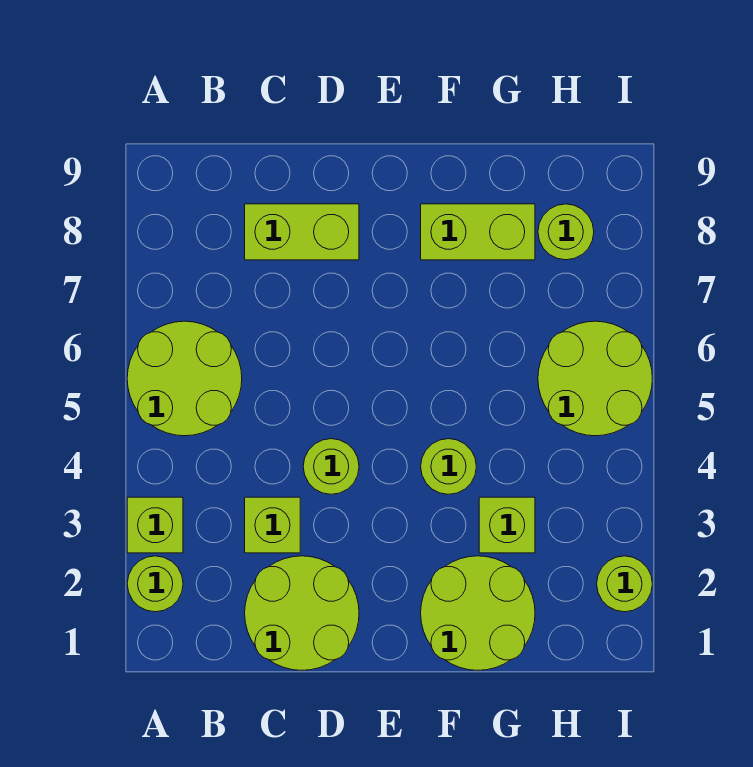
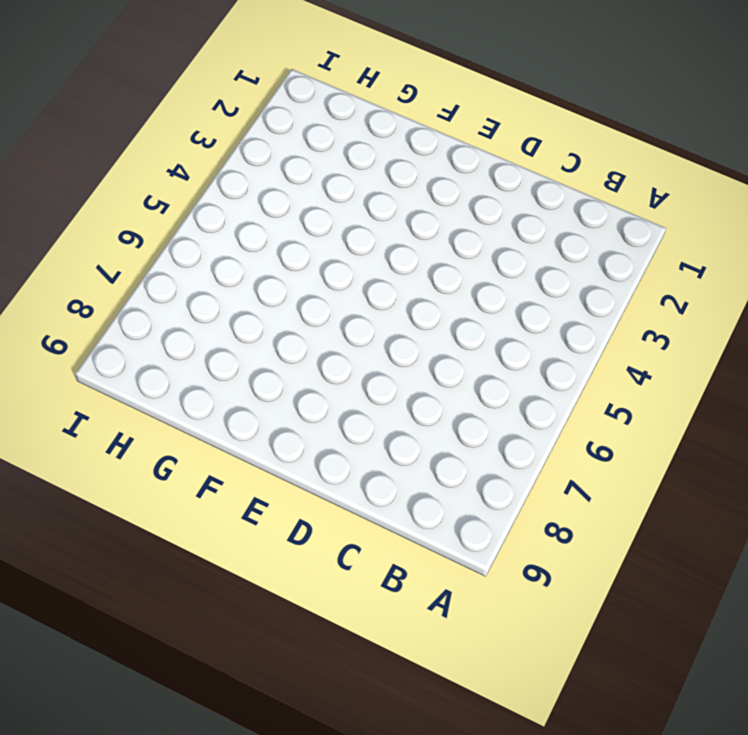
none -> lime round brick A2 level 1
none -> lime brick A3 level 1
none -> lime round brick A5:B6 level 1

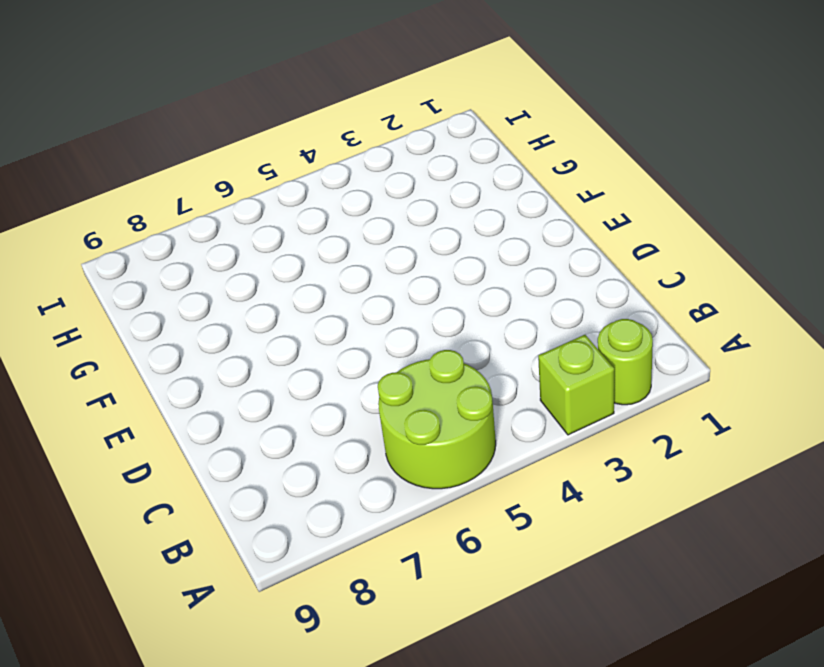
none -> lime round brick C1:D2 level 1
none -> lime brick C3 level 1
none -> lime brick C8:D8 level 1

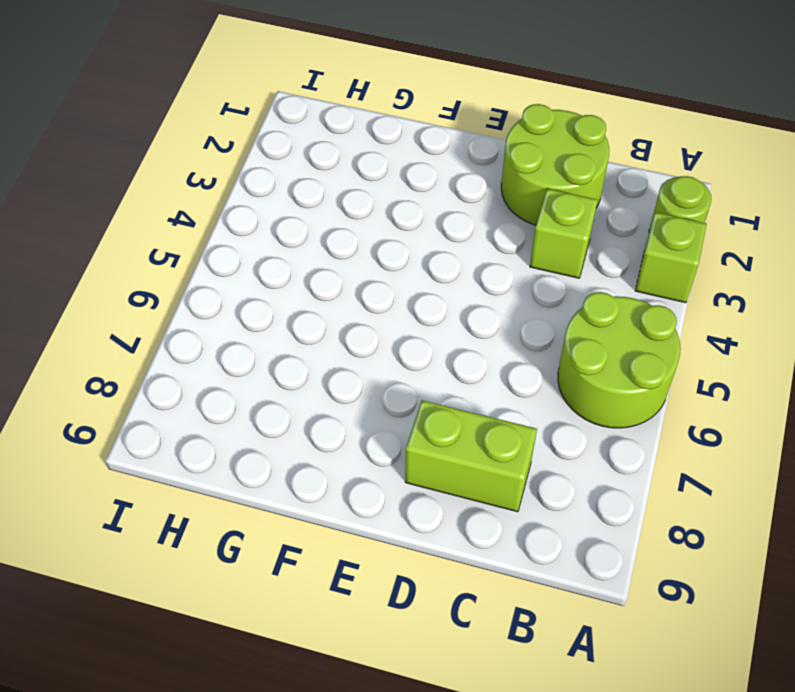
none -> lime round brick D4 level 1
none -> lime round brick F1:G2 level 1
none -> lime round brick F4 level 1

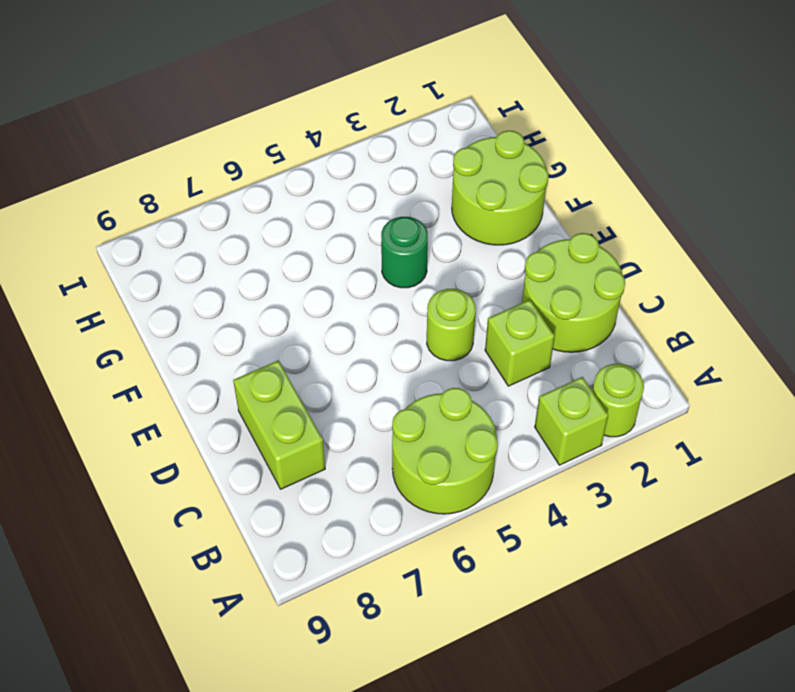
green round brick F4 level 1 -> lime round brick F4 level 1
none -> lime brick F8:G8 level 1
none -> lime brick G3 level 1
none -> lime round brick H5:I6 level 1

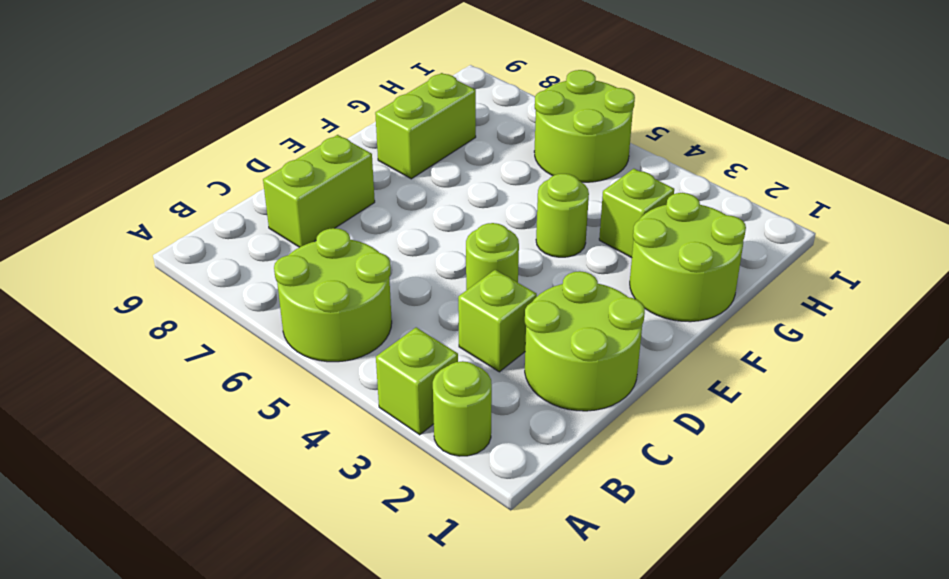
none -> lime round brick H8 level 1
none -> lime round brick I2 level 1

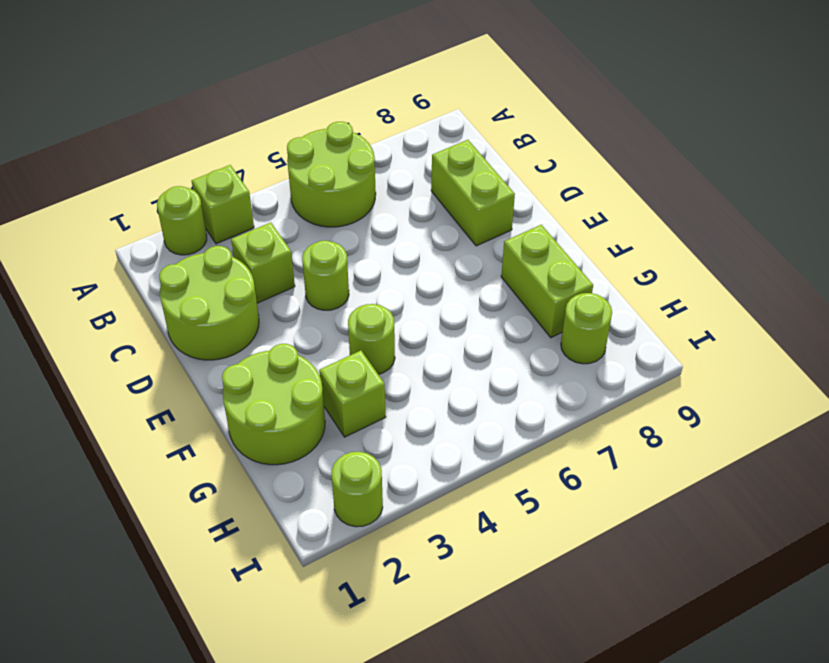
none -> lime round brick H5:I6 level 1

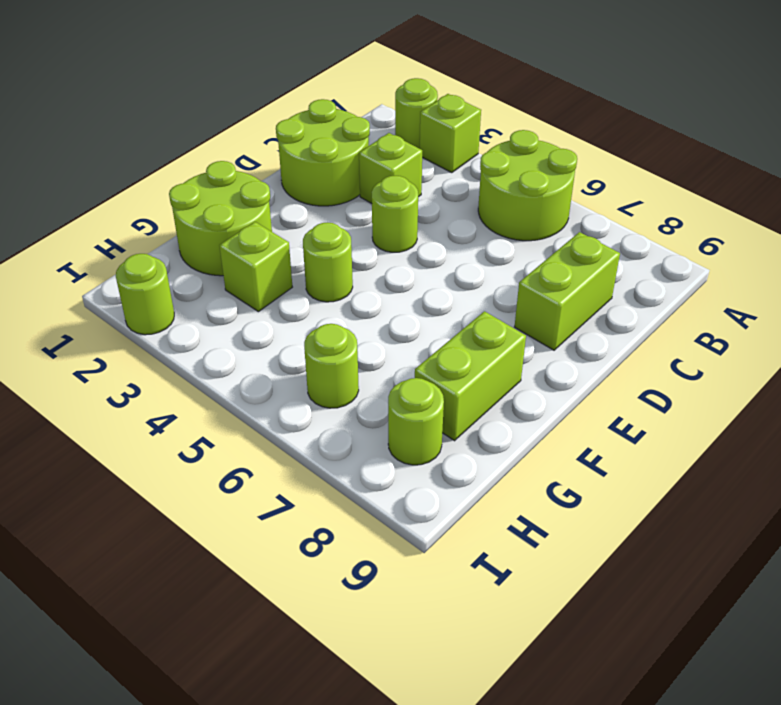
lime round brick H6 level 1 -> lime round brick H5:I6 level 1

